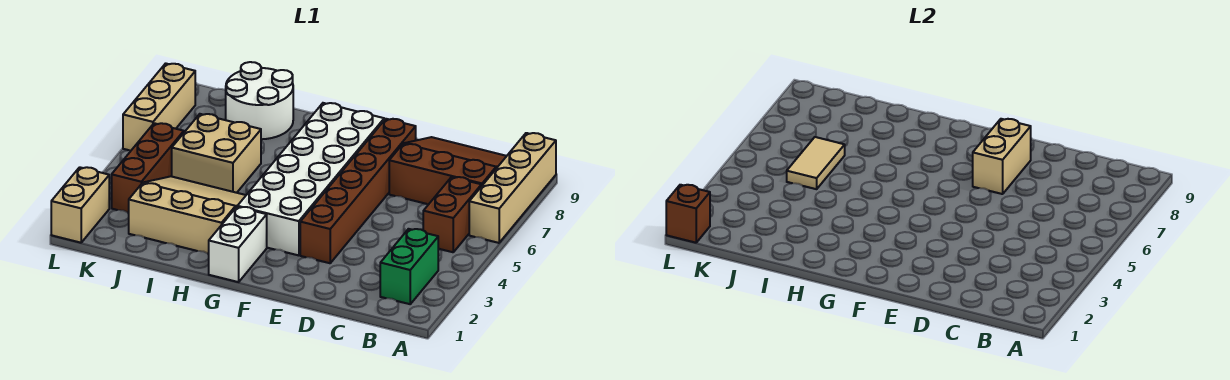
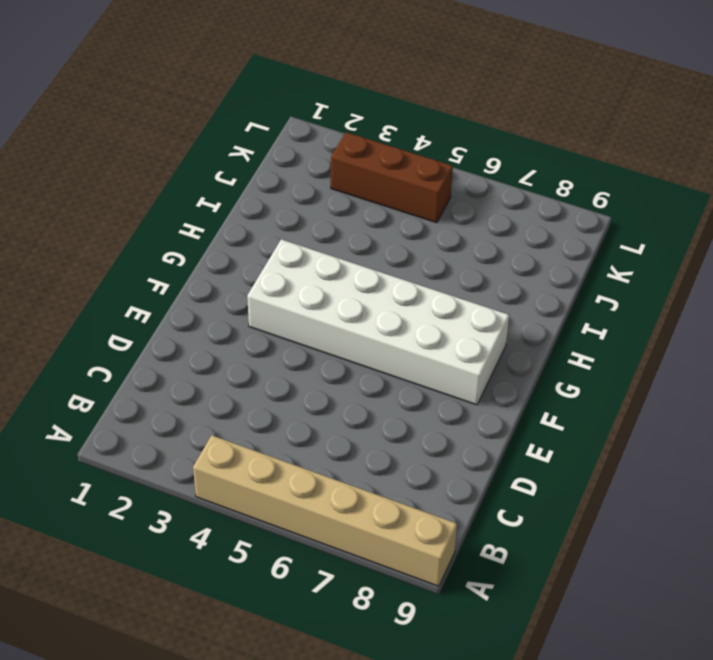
tan brick A4:A9 level 1 -> tan brick A6:A9 level 1
none -> green brick B2:B3 level 1
none -> brown brick B5:B6 level 1
none -> brown slope B7:D9 level 1 top 7

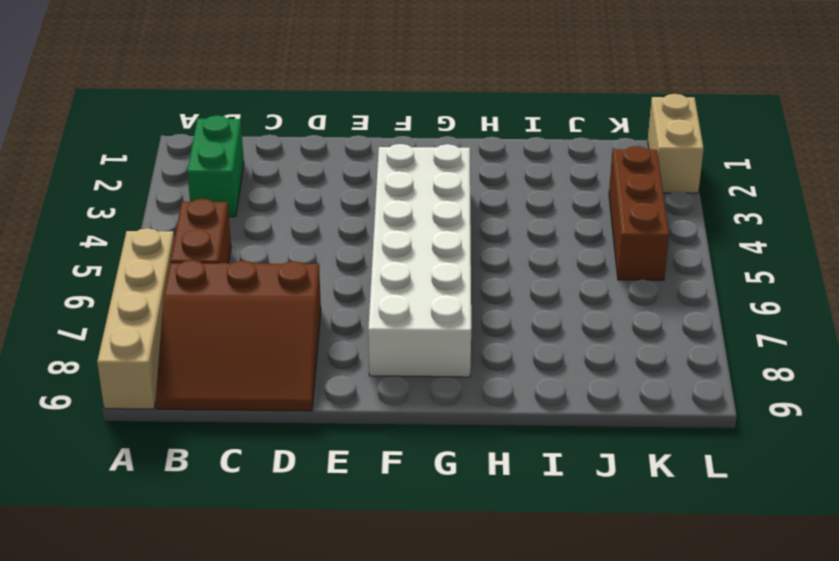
none -> brown brick E3:E8 level 1
none -> white brick G1:G2 level 1
none -> tan slope H2:J4 level 1 top 2

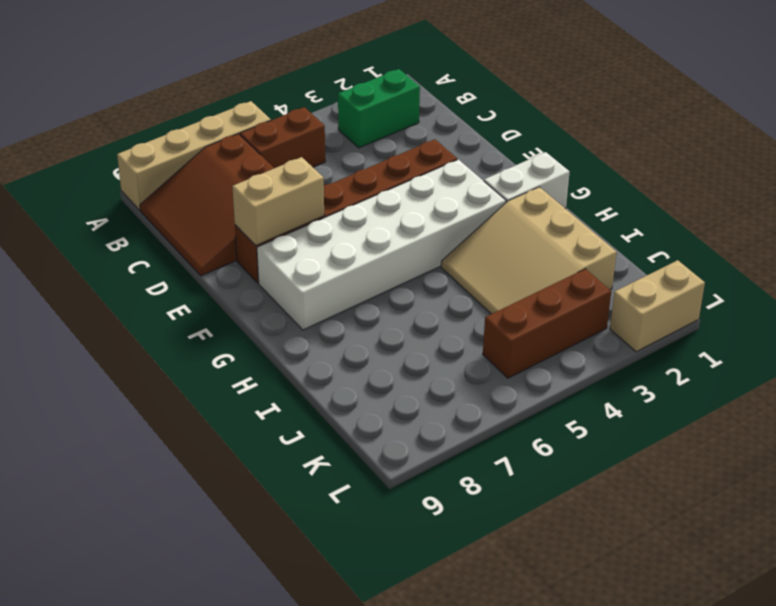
none -> tan brick I5:J6 level 1
none -> white round brick I8:J9 level 1
none -> tan brick L6:L8 level 1

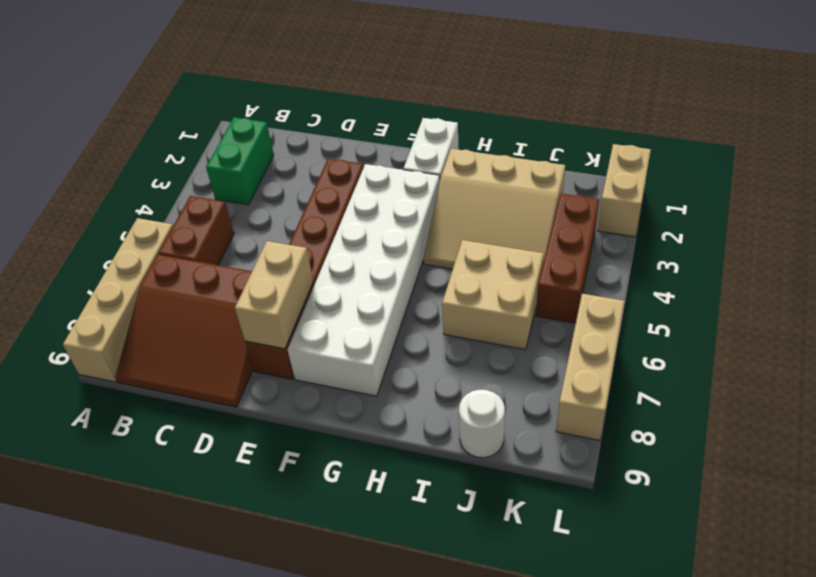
white round brick J9 level 1 -> white round brick I8:J9 level 1
none -> tan tile J5:J6 level 2
none -> brown brick L1 level 2

